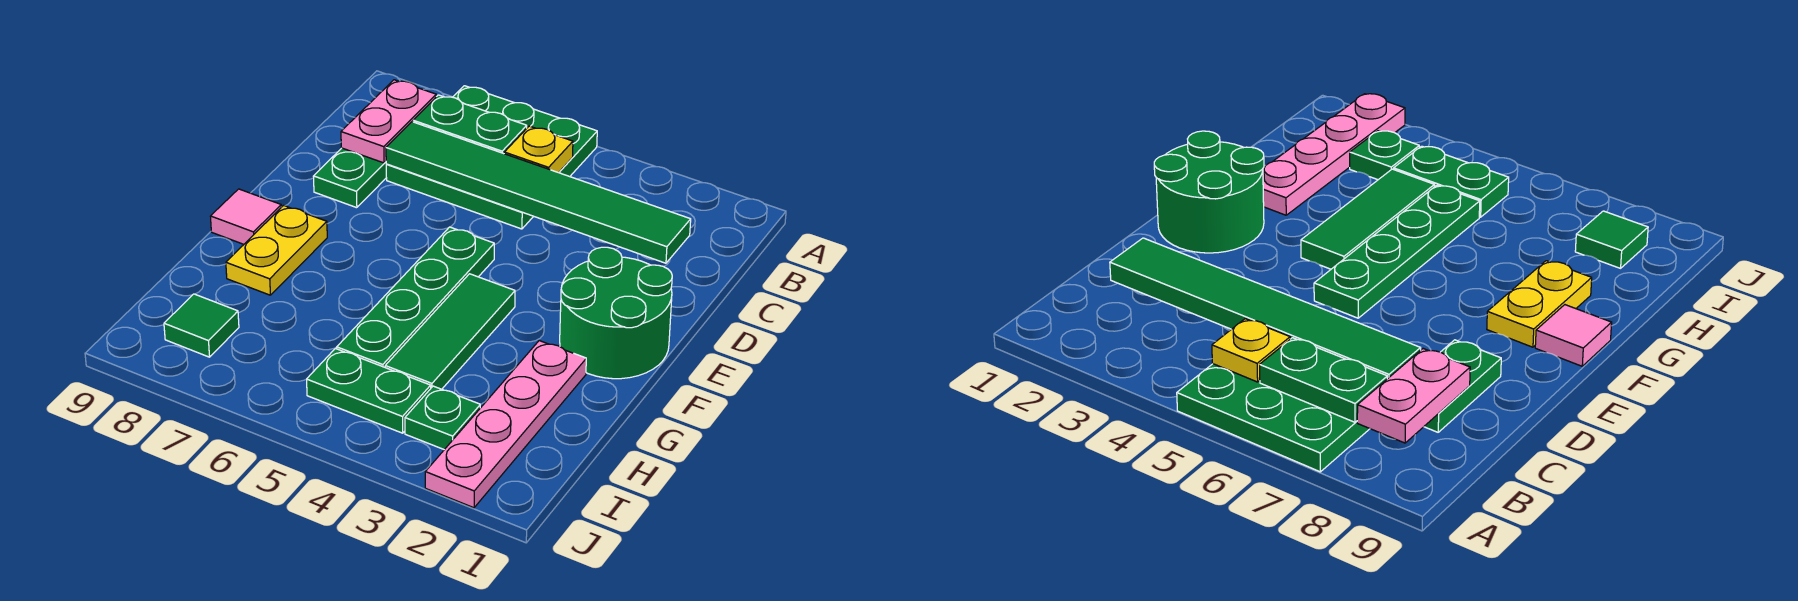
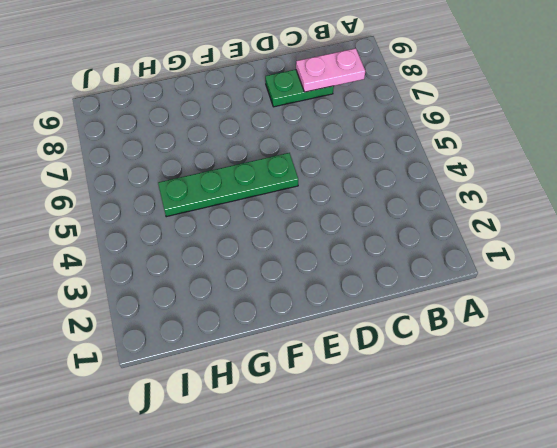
none -> green plate A5:C7 level 1
none -> green round brick E1:F2 level 1
none -> green tile F4:H4 level 1

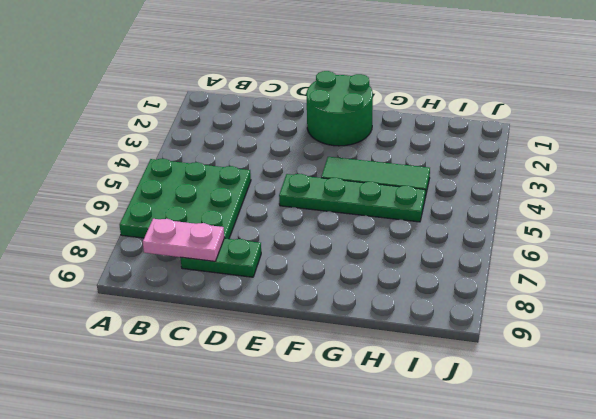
none -> yellow plate F8:G8 level 1
none -> pink tile F9 level 1
none -> pink plate G2:J2 level 1

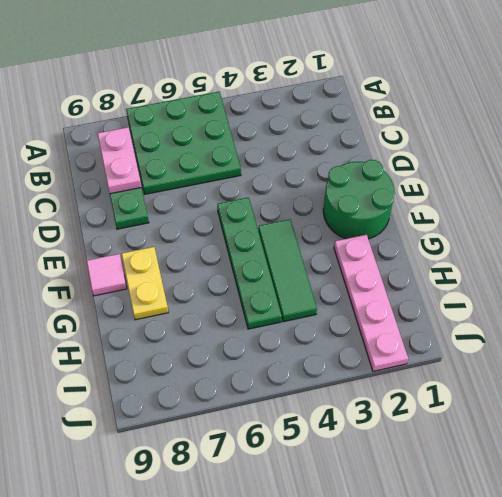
none -> green plate I3 level 1
none -> green plate I4:I5 level 1
none -> green tile I8 level 1

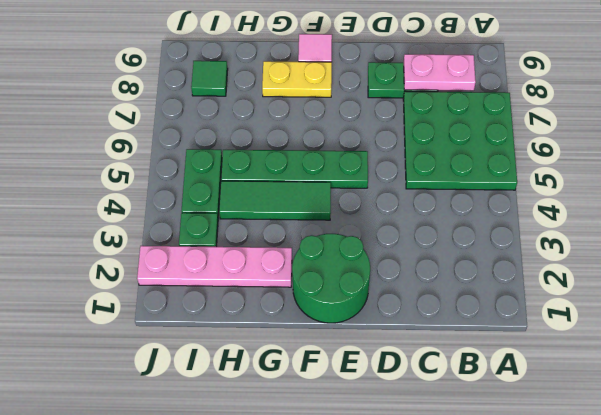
none -> yellow plate B5 level 2
none -> green plate B6:B7 level 2
none -> green tile C2:C7 level 2

